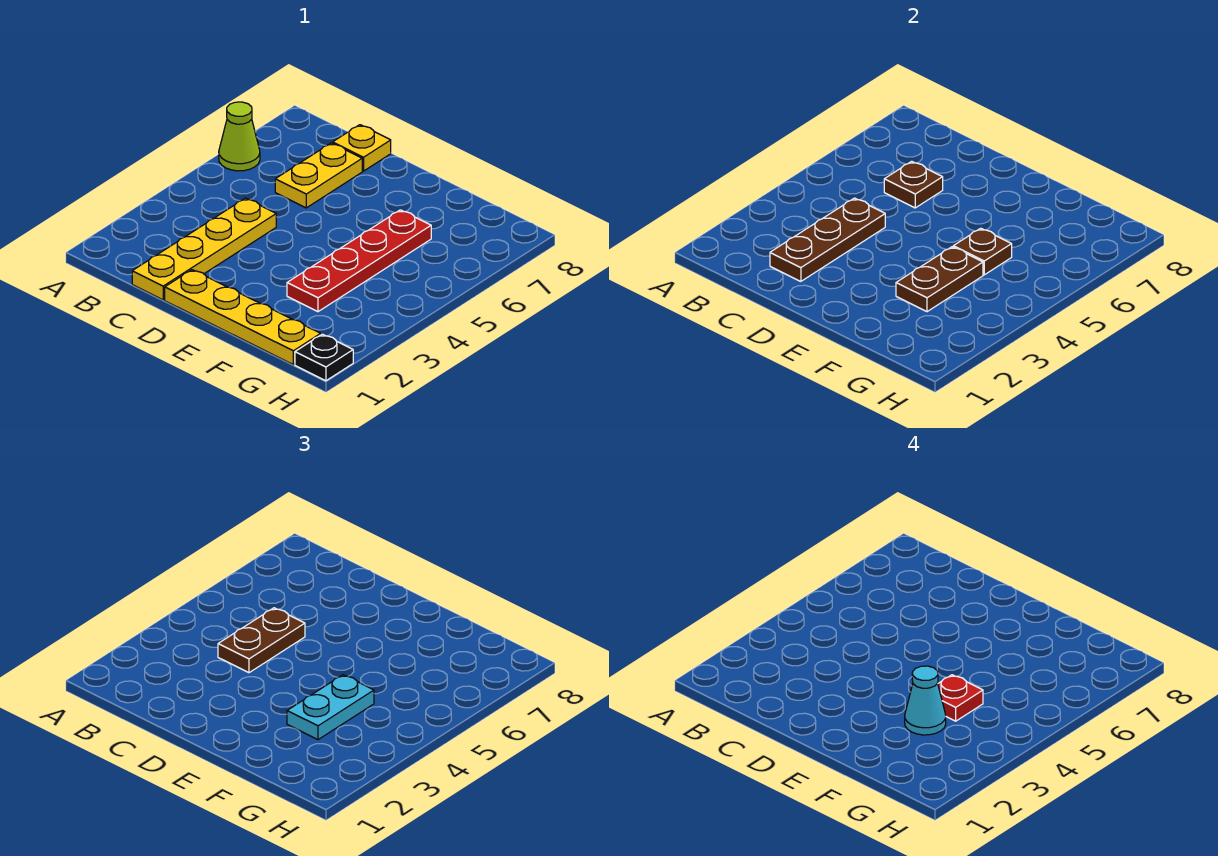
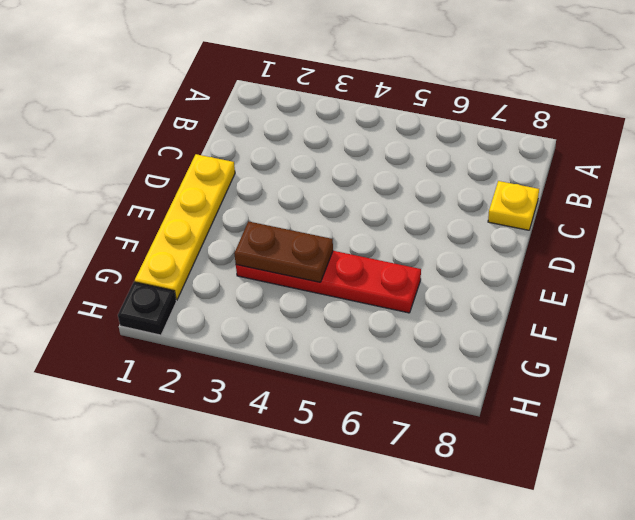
none -> lime cone A6 level 1
none -> yellow plate C1:C4 level 1
none -> yellow plate C6:C7 level 1

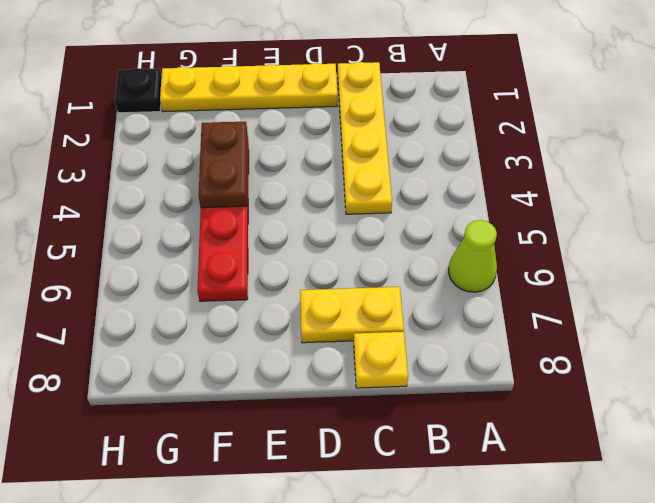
yellow plate C7:D7 level 1 -> yellow plate C6:C7 level 1
none -> brown plate C2:C4 level 2
none -> brown plate C6 level 2
none -> brown plate F5 level 2

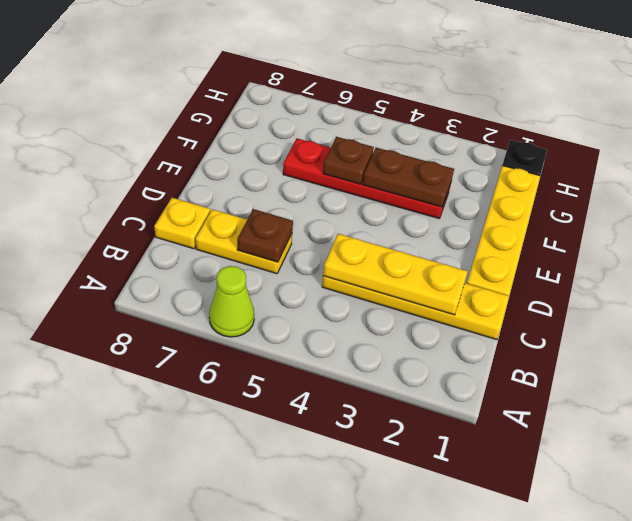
yellow plate C2:C4 level 2 -> brown plate C2:C4 level 2
none -> brown plate C4:C5 level 3
none -> cyan plate F3:F4 level 3
none -> cyan cone F3 level 4

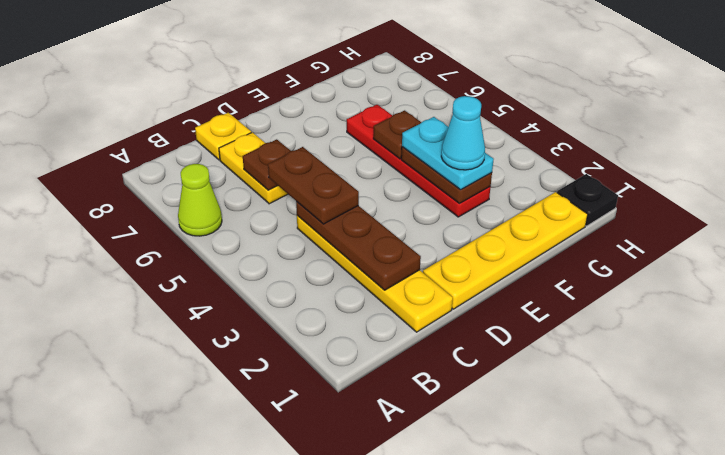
none -> red plate F4 level 4

